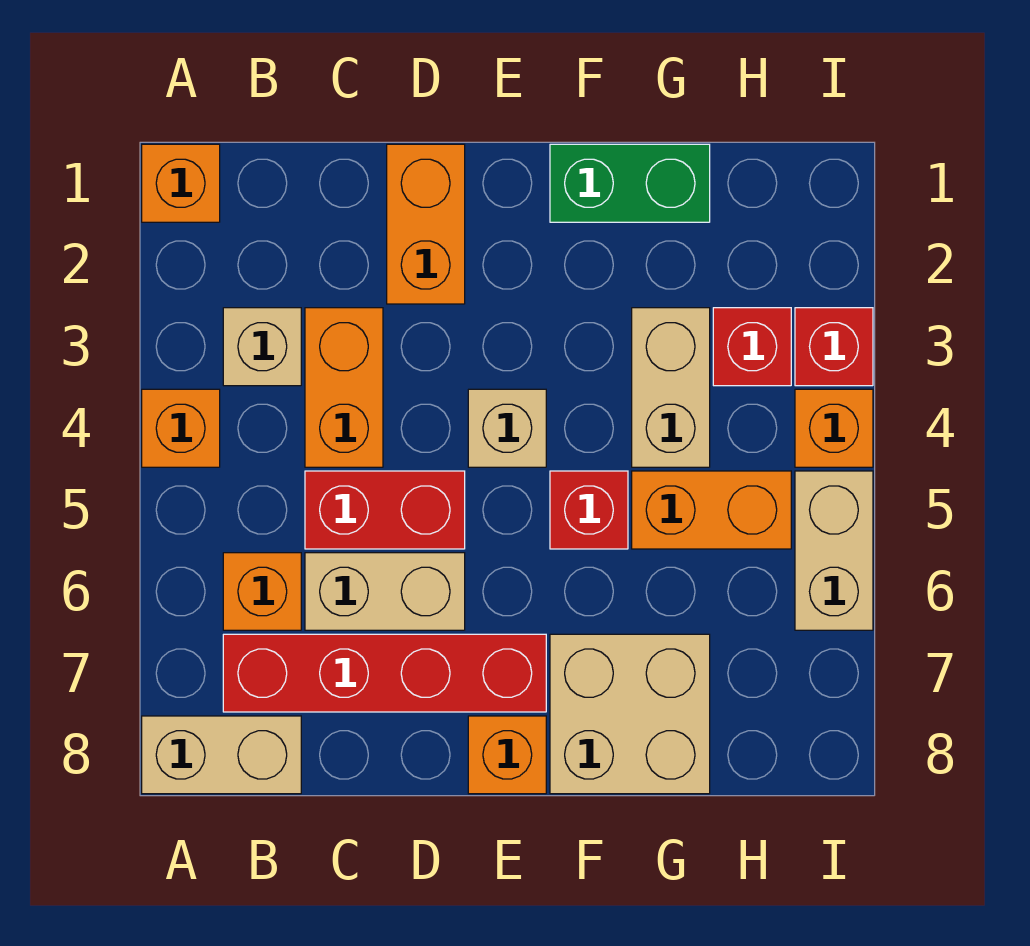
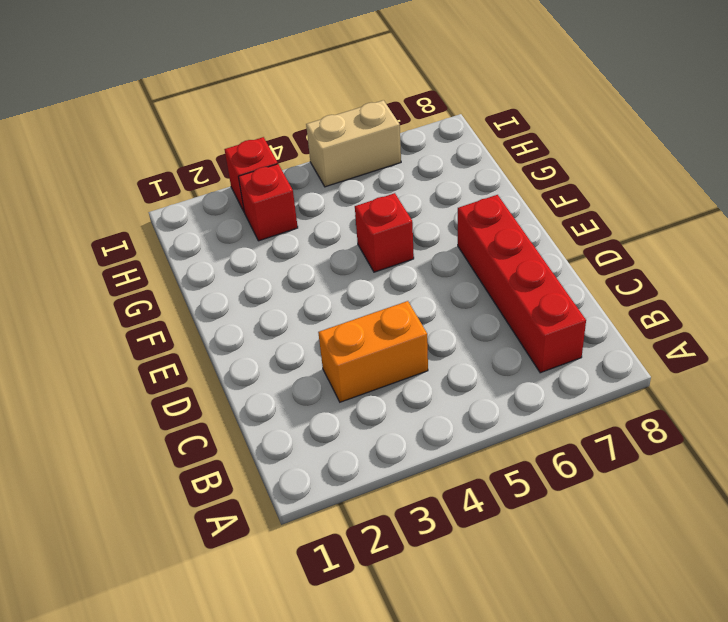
none -> orange brick A1 level 1
none -> orange brick A4 level 1
none -> tan brick A8:B8 level 1

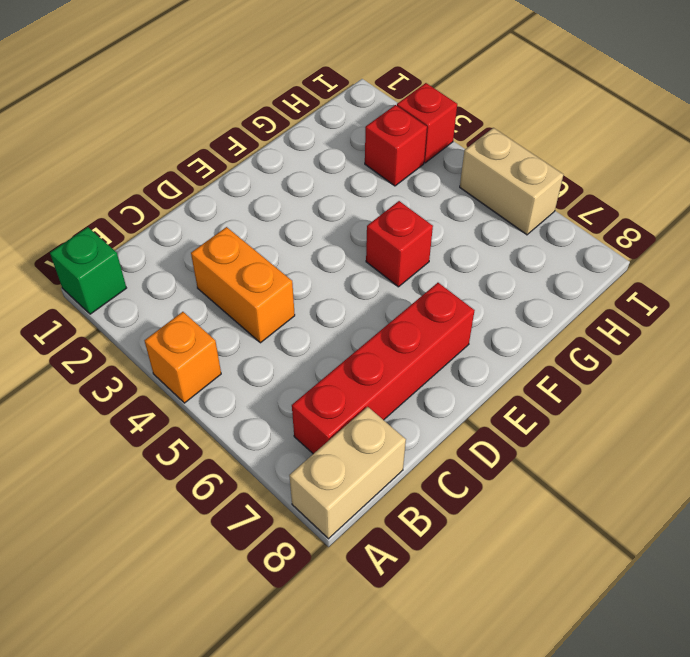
green brick A1 level 1 -> orange brick A1 level 1
none -> tan brick B3 level 1
none -> orange brick B6 level 1
none -> red brick C5:D5 level 1

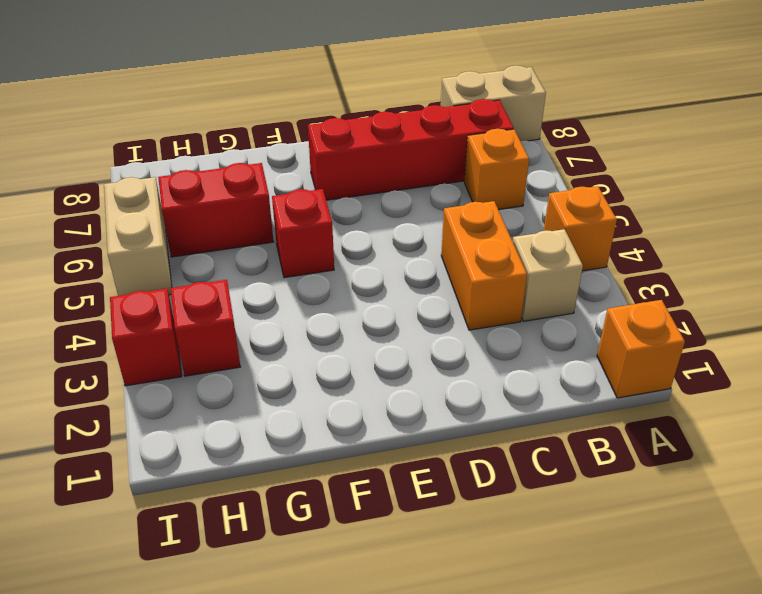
red brick G6:H6 level 1 -> red brick C5:D5 level 1
none -> tan brick C6:D6 level 1
none -> orange brick D1:D2 level 1
none -> tan brick E4 level 1

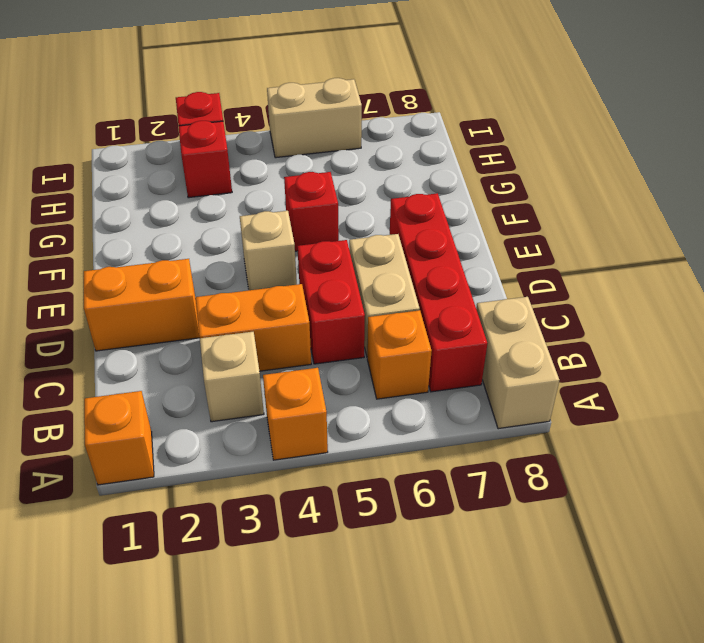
none -> orange brick E8 level 1
none -> green brick F1:G1 level 1
none -> tan brick F7:G8 level 1

